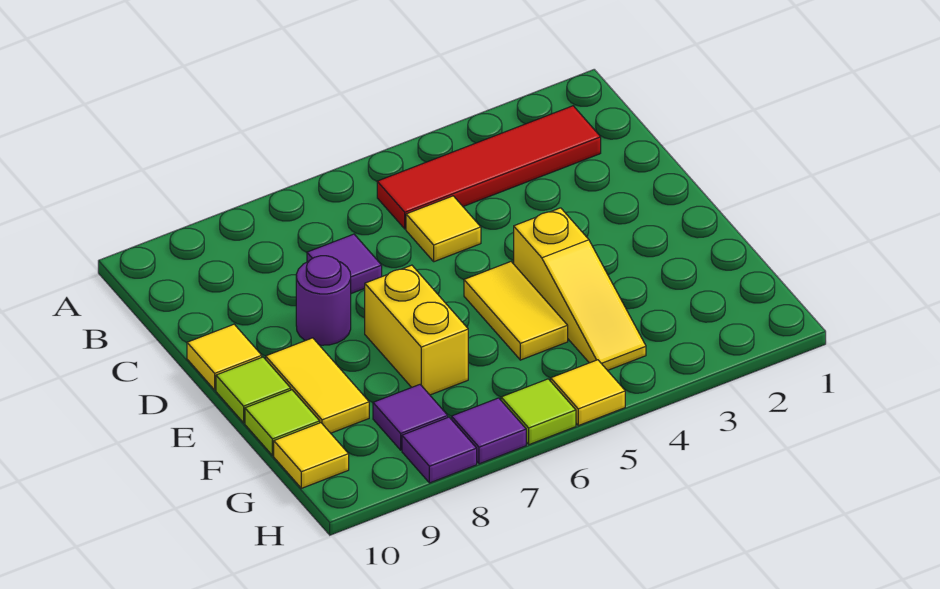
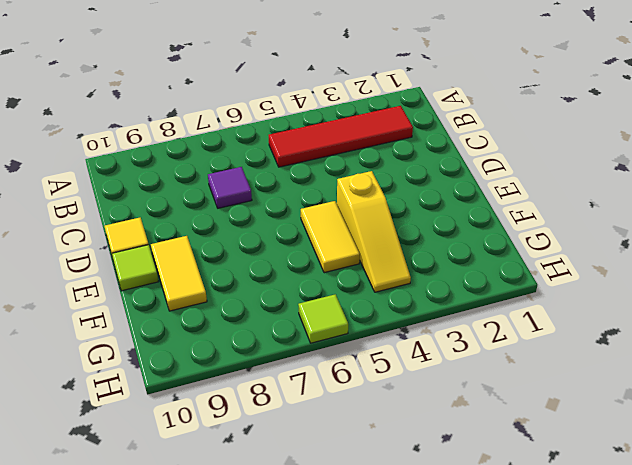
none -> yellow tile C5 level 1
none -> purple round brick D8 level 1
none -> yellow brick E7:F7 level 1

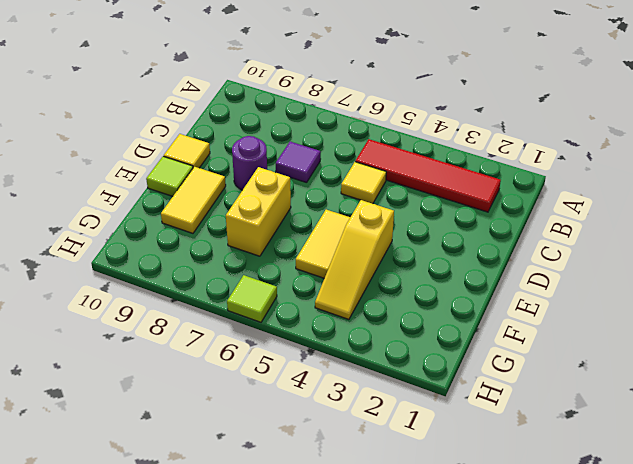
none -> lime tile F10 level 1
none -> purple tile G8 level 1
none -> yellow tile G10 level 1

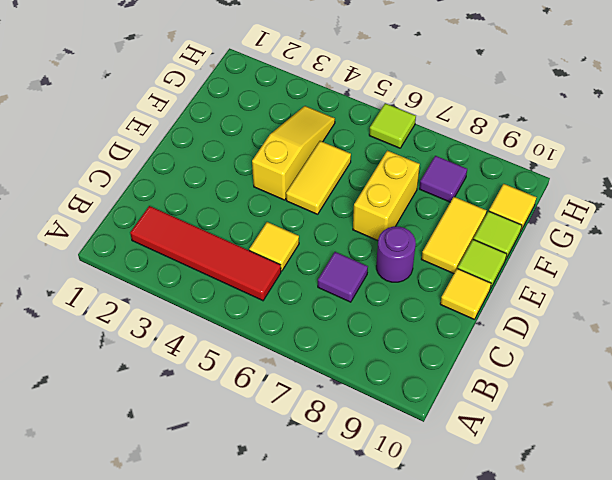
none -> yellow tile H5 level 1
none -> purple tile H7 level 1
none -> purple tile H8 level 1

